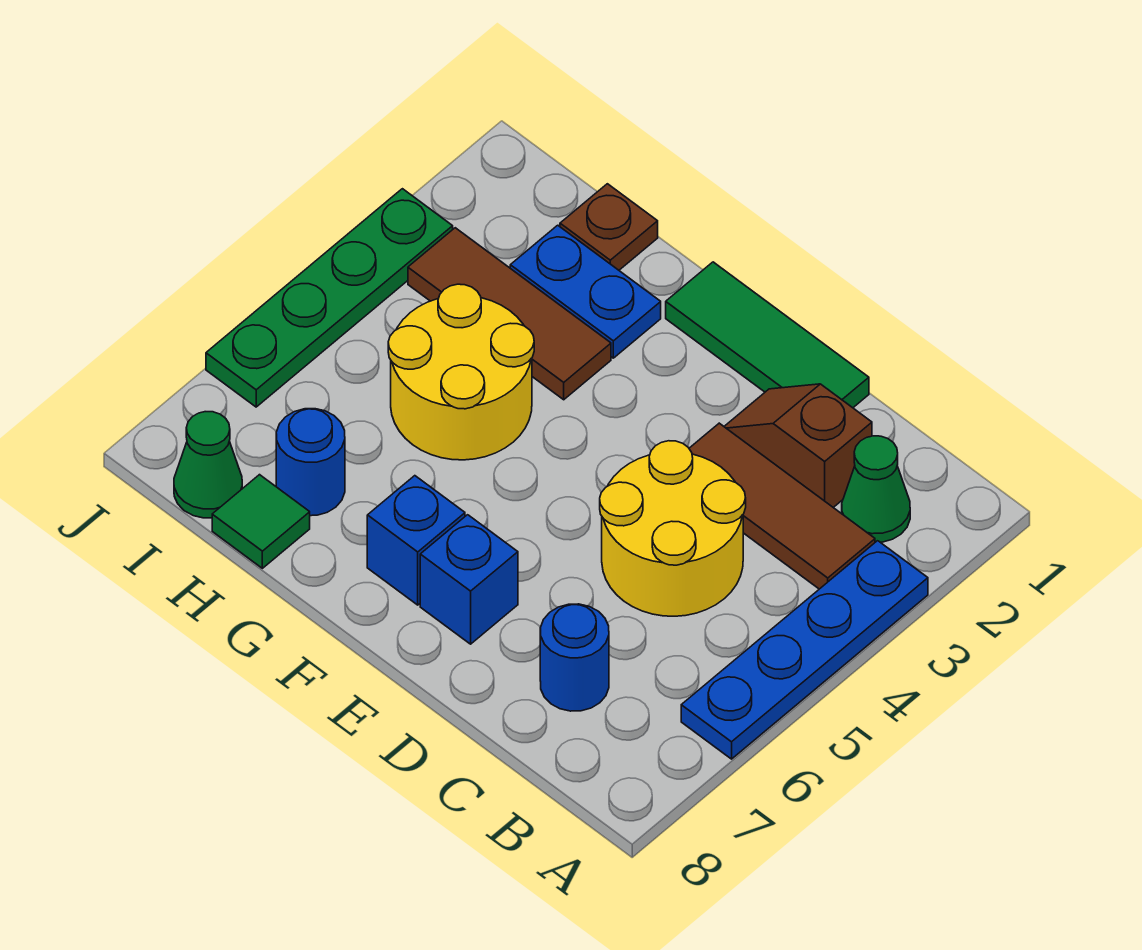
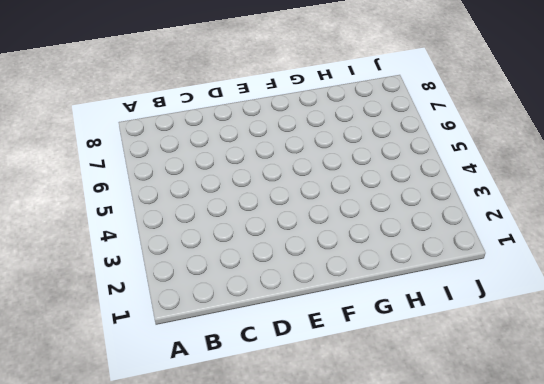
none -> blue plate A3:A6 level 1
none -> green cone B2 level 1
none -> brown tile B3:D3 level 1

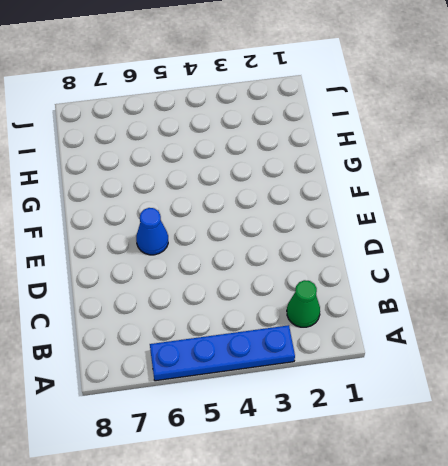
blue cone E6 level 1 -> none
none -> brown tile B3:D3 level 1
none -> brown slope C2:D2 level 1 top C
none -> yellow round brick C4:D5 level 1

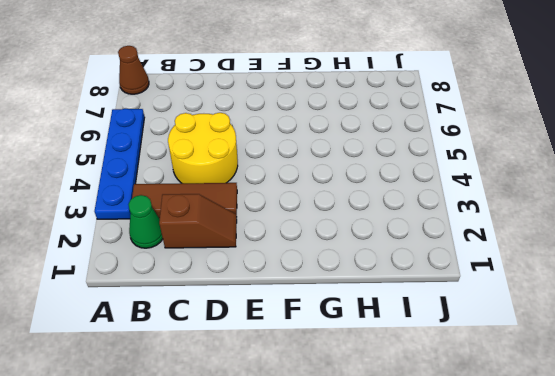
brown cone A8 level 1 -> none
none -> blue round brick C7 level 1
none -> green tile D1:F1 level 1
none -> blue brick E7 level 1

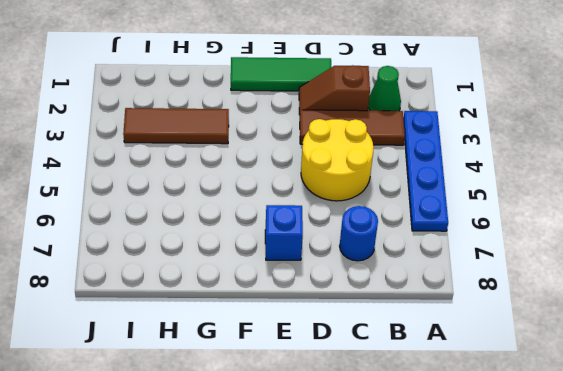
none -> blue brick F7 level 1
none -> blue plate G2:H2 level 1
none -> yellow round brick G4:H5 level 1

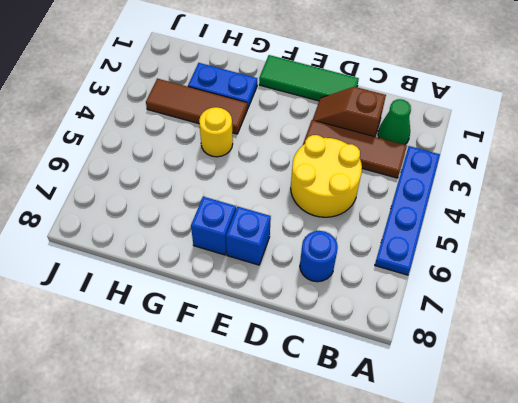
yellow round brick G4 level 1 -> yellow round brick G4:H5 level 1
none -> brown plate H1 level 1
none -> blue round brick H7 level 1
none -> green tile H8 level 1

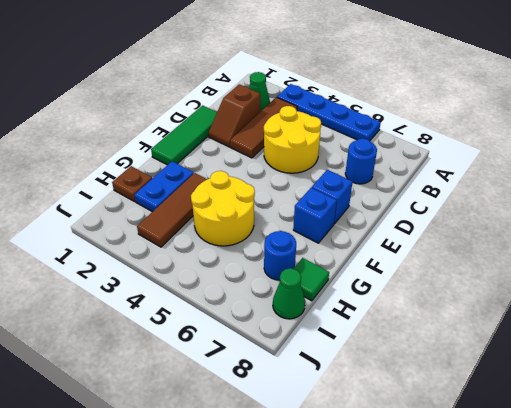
none -> green plate J3:J6 level 1

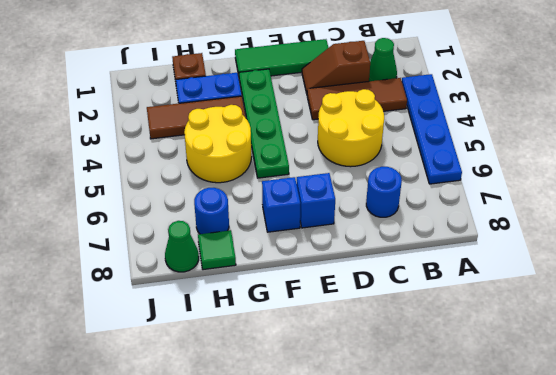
green plate F2:F5 level 1 -> green plate J3:J6 level 1

